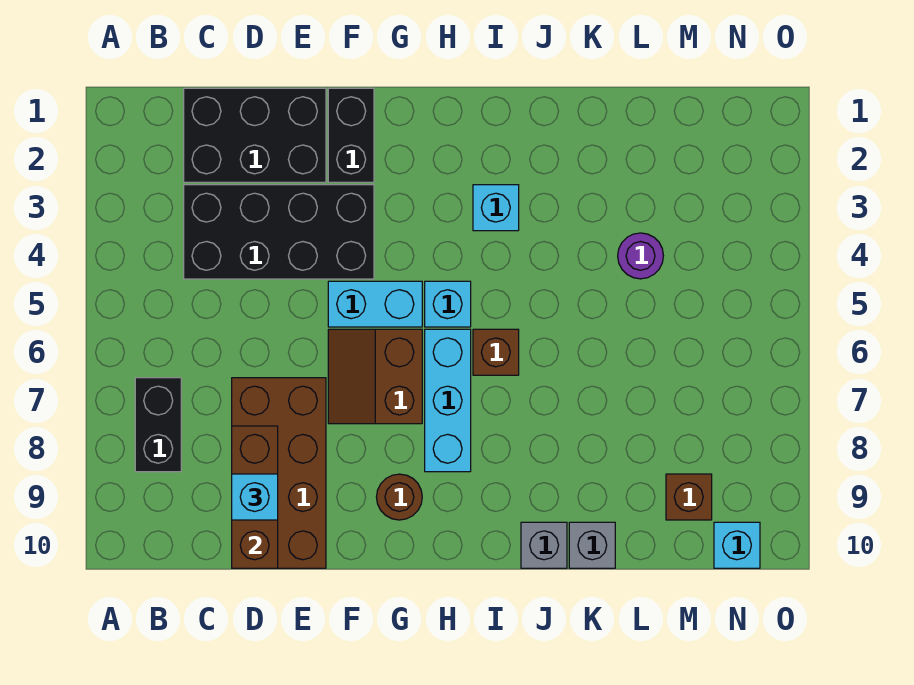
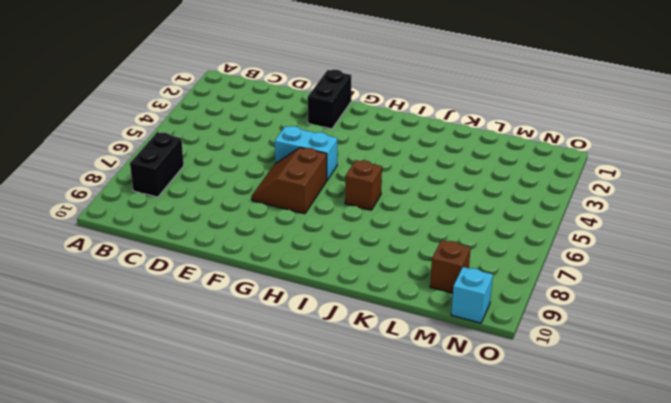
none -> black brick C1:E2 level 1
none -> black brick C3:F4 level 1
none -> brown brick D7:E10 level 1

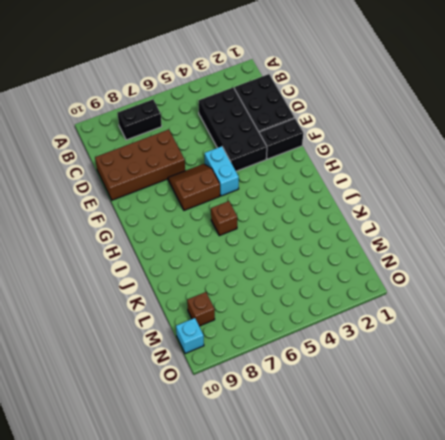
none -> brown round brick G9 level 1
none -> cyan brick H5 level 1
none -> cyan brick H6:H8 level 1

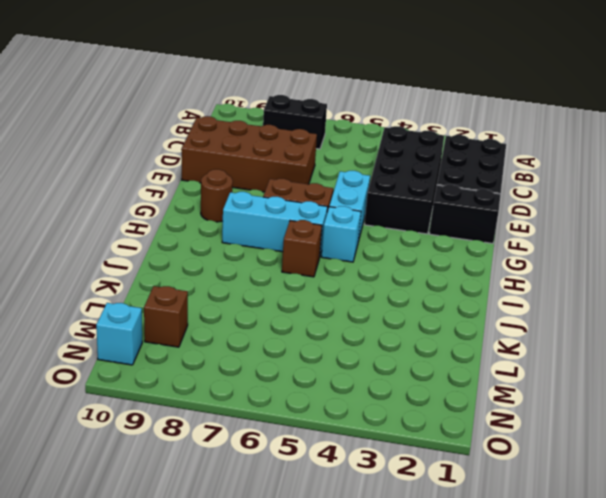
none -> cyan brick I3 level 1
none -> grey brick J10 level 1
none -> grey brick K10 level 1

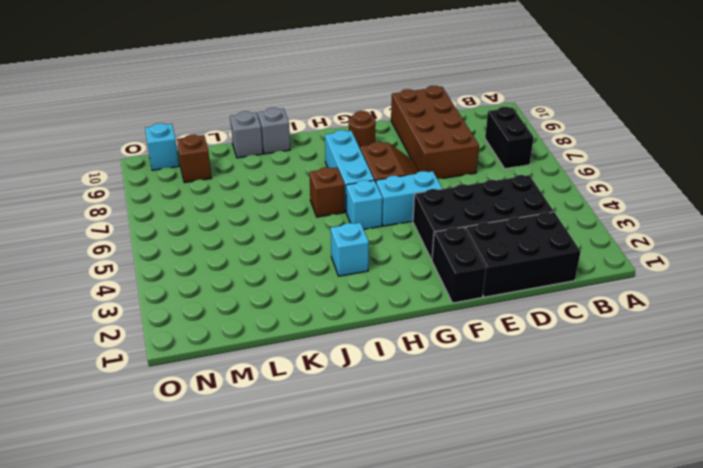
none -> purple round brick L4 level 1
none -> brown brick D8:D10 level 2
none -> cyan brick D9 level 3

